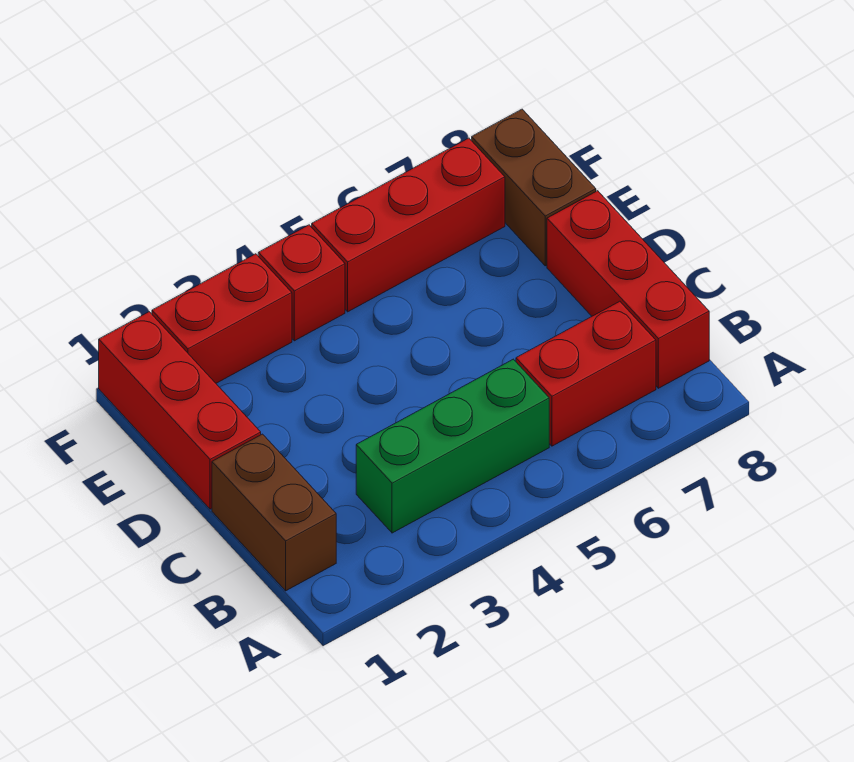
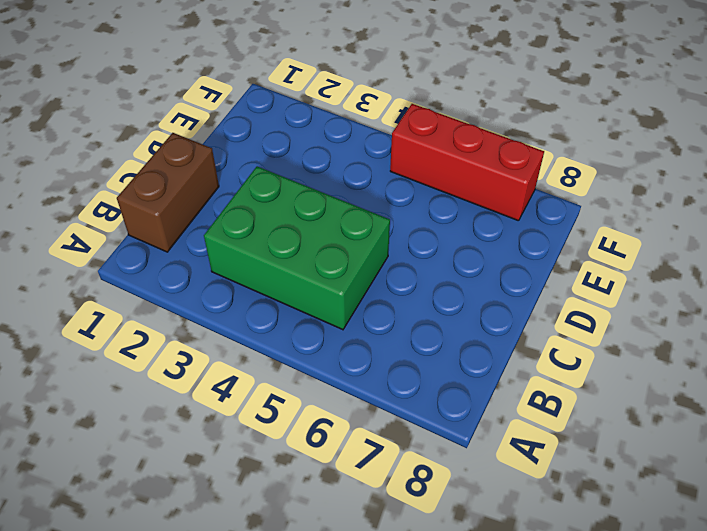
green brick B3:C5 level 1 -> green brick B3:B5 level 1
none -> red brick B6:B7 level 1
none -> red brick B8:D8 level 1

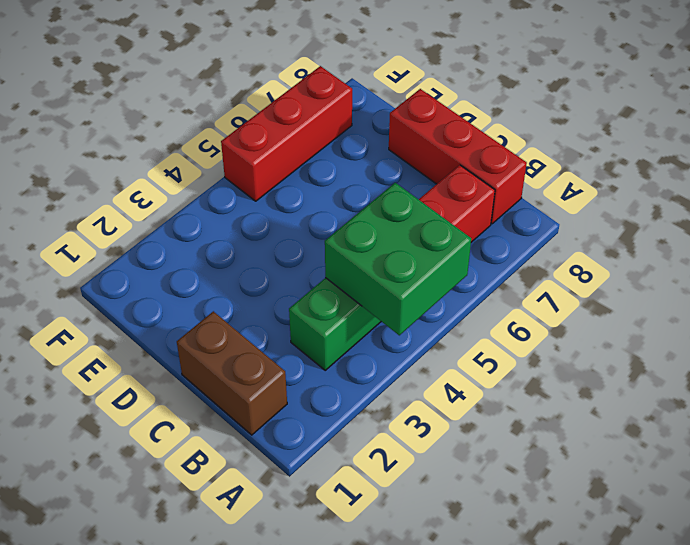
green brick A4:B5 level 2 -> none
none -> red brick D1:F1 level 1
none -> brown brick E8:F8 level 1

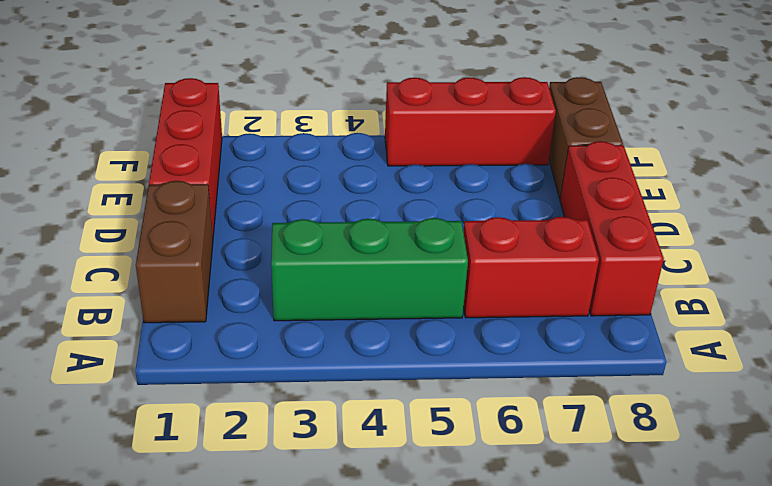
none -> red brick F2:F3 level 1
none -> red brick F4 level 1

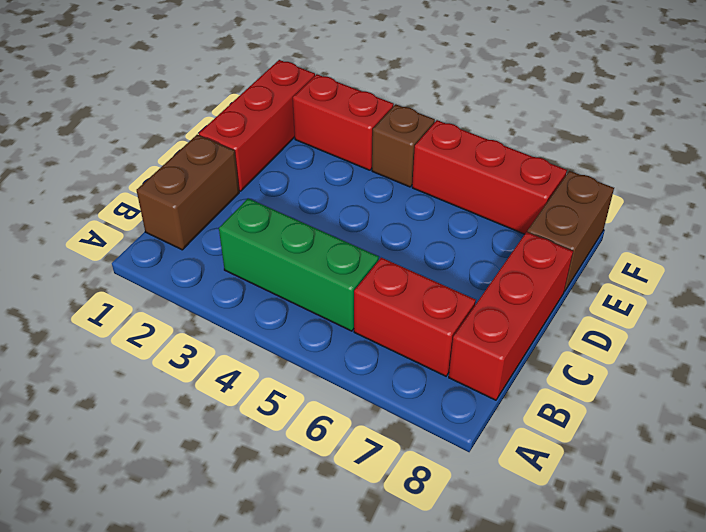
brown brick F4 level 1 -> red brick F4 level 1

